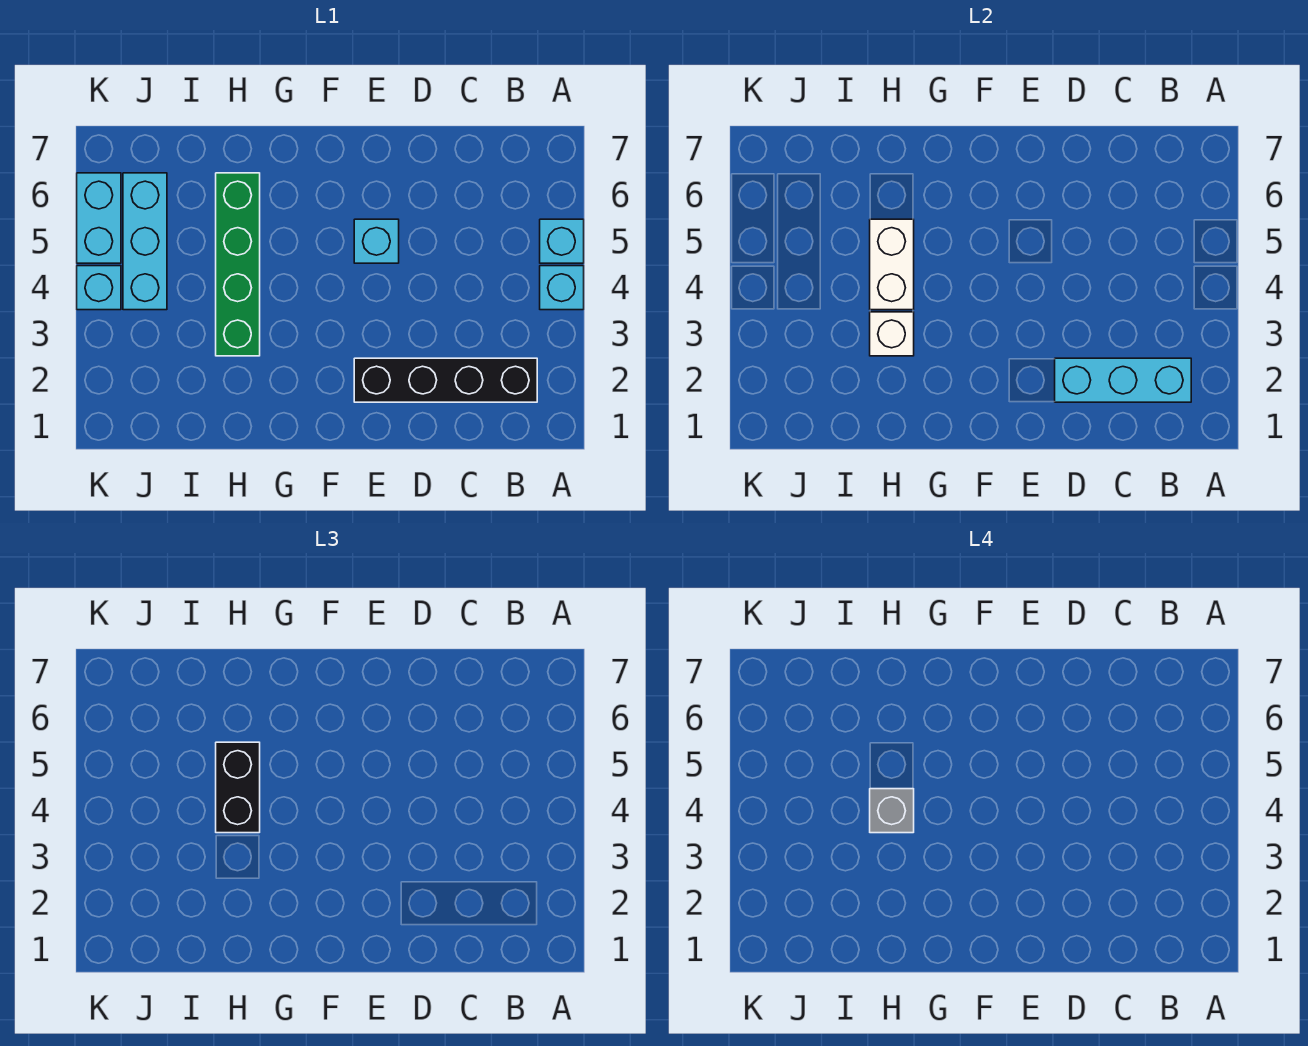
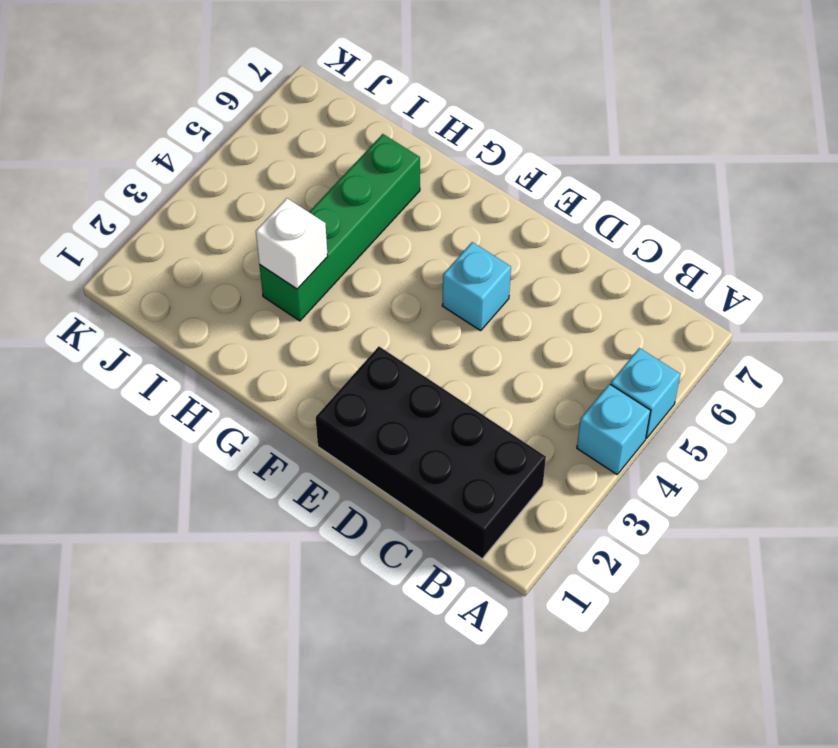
black brick B1:E2 level 1 -> black brick B2:E2 level 1
none -> cyan brick J4:J6 level 1
none -> cyan brick K4 level 1
none -> cyan brick K5:K6 level 1

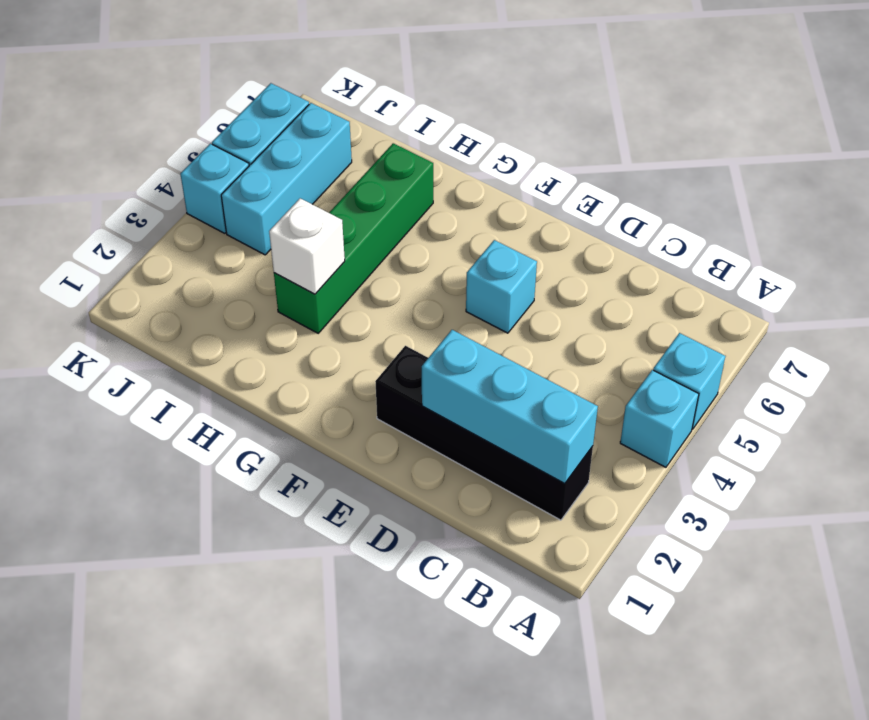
none -> white brick H4:H5 level 2
none -> black brick H4:H5 level 3
none -> grey brick H4 level 4

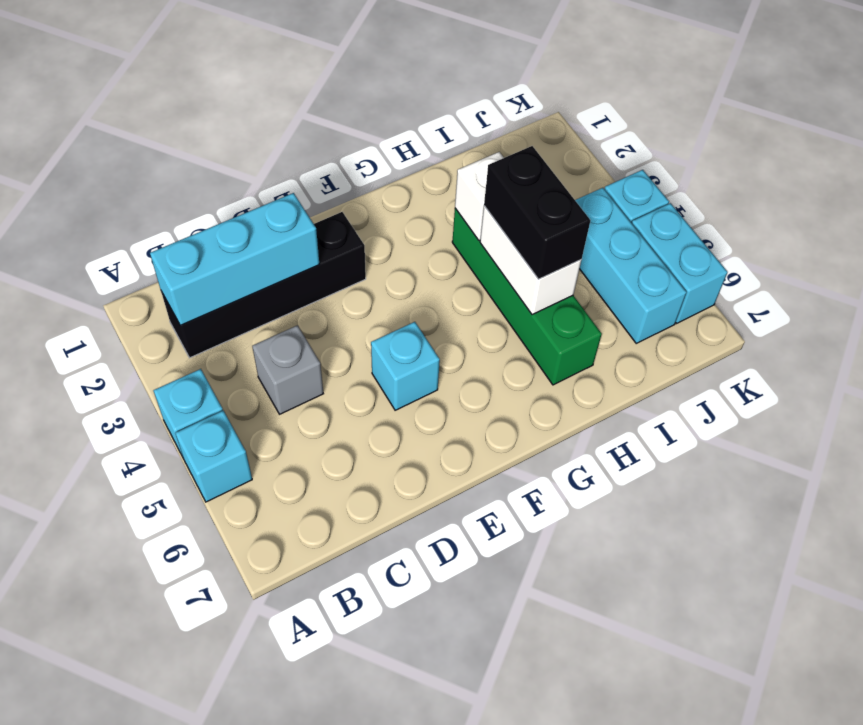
grey brick C4 level 1 -> grey brick H4 level 4

